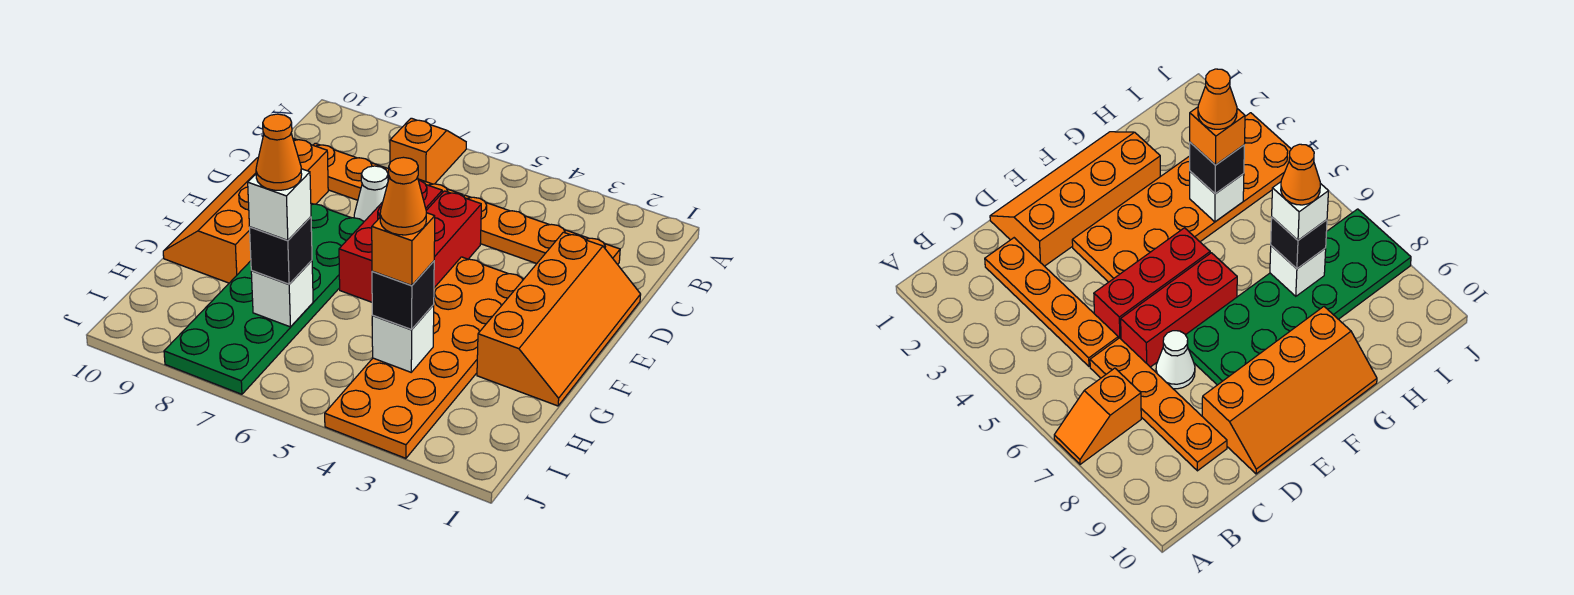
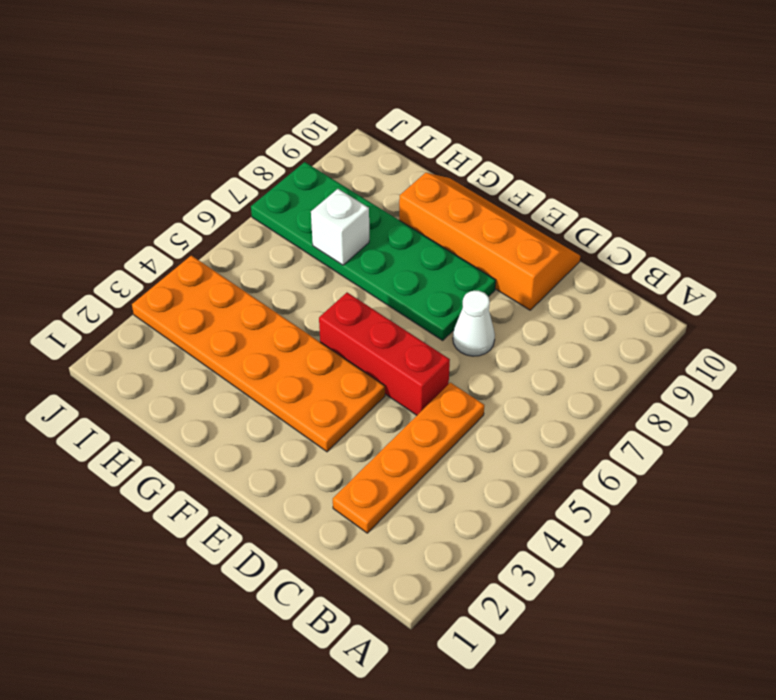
none -> orange slope A7:B7 level 1 top B
none -> orange plate C6:C9 level 1
none -> orange slope D1:G2 level 1 top 2

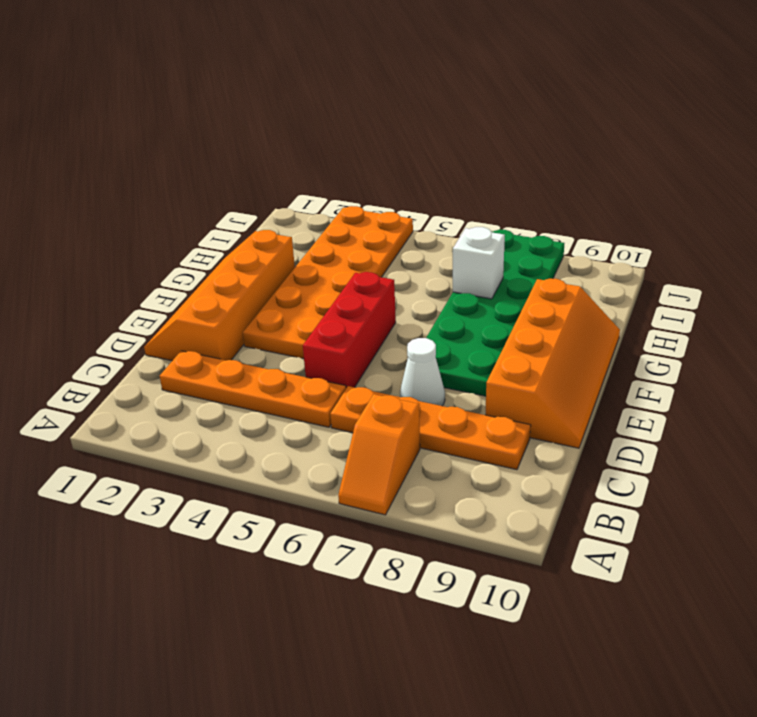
none -> red brick D6:F6 level 1
none -> white brick H4 level 2
none -> black brick H4 level 3

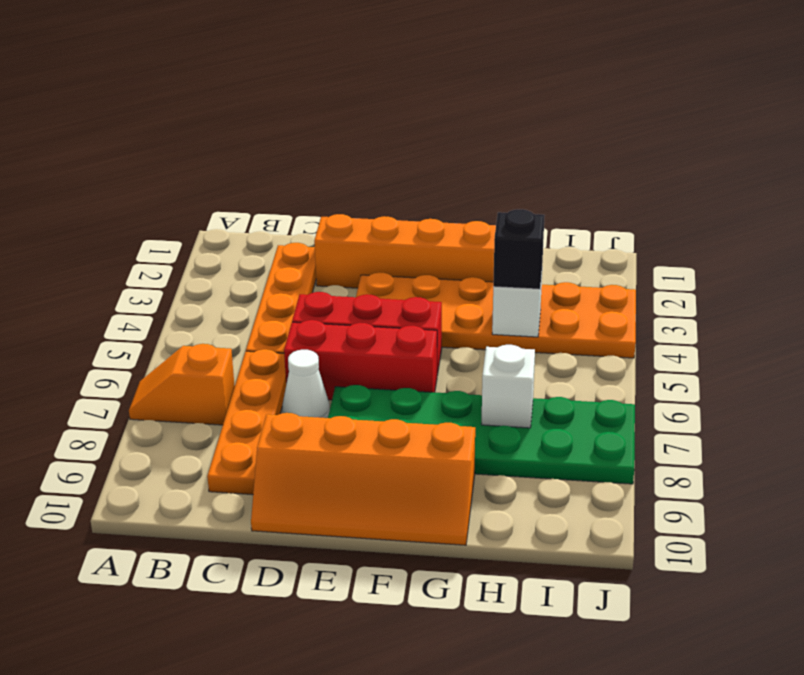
none -> black brick H7 level 3
none -> orange brick H4 level 4
none -> white brick H7 level 4

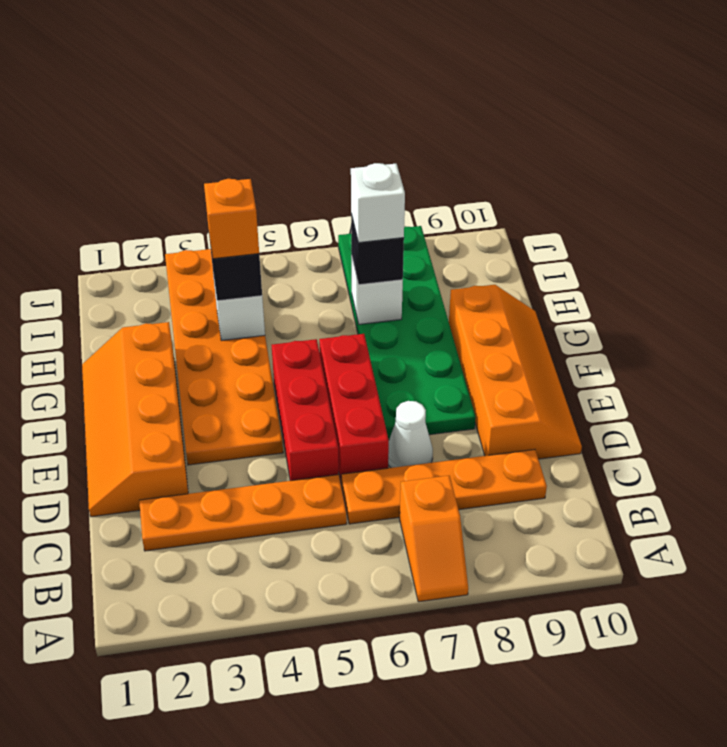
none -> orange cone H4 level 5
none -> orange cone H7 level 5

